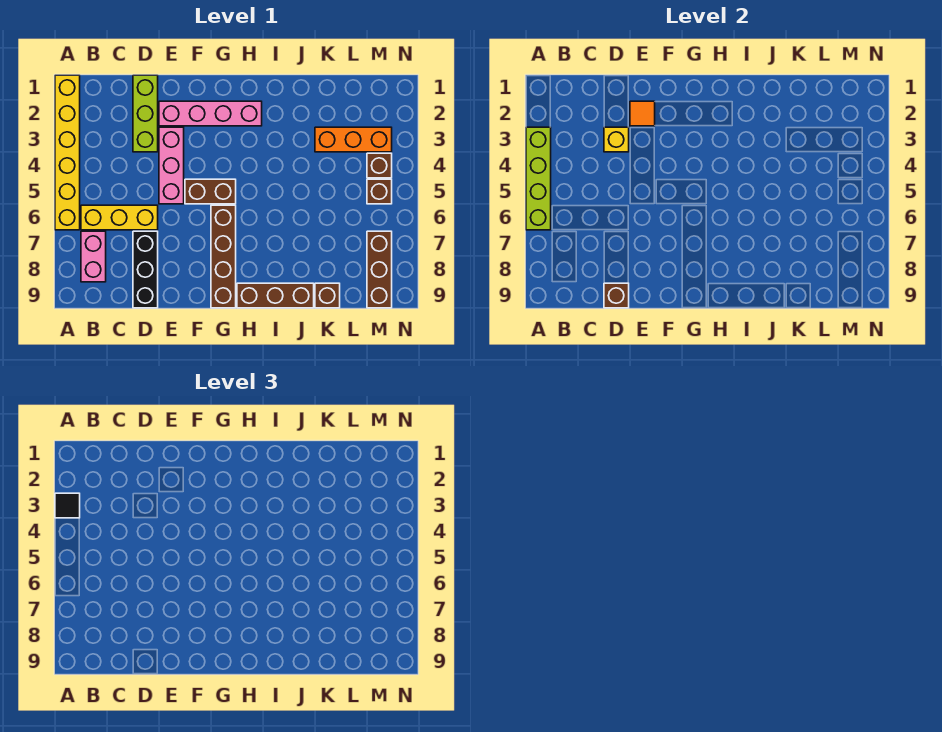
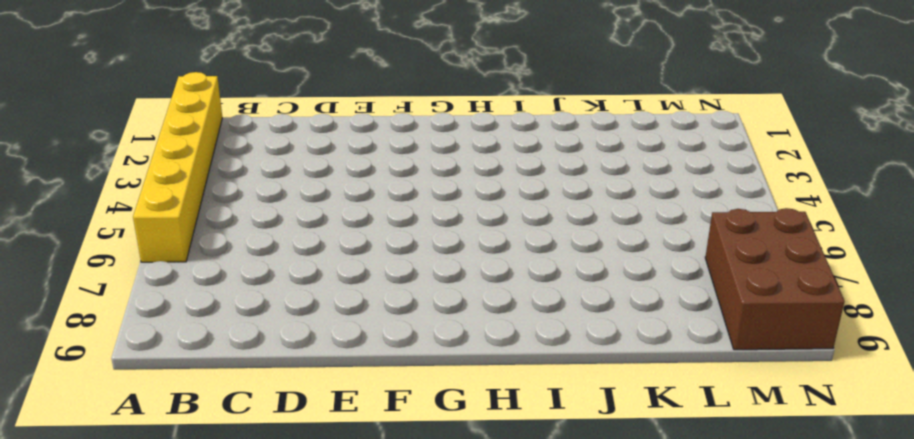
brown brick M7:N9 level 1 -> brown brick M7:M9 level 1
none -> yellow brick B6:D6 level 1
none -> pink brick B7:B8 level 1
none -> lime brick D1:D3 level 1

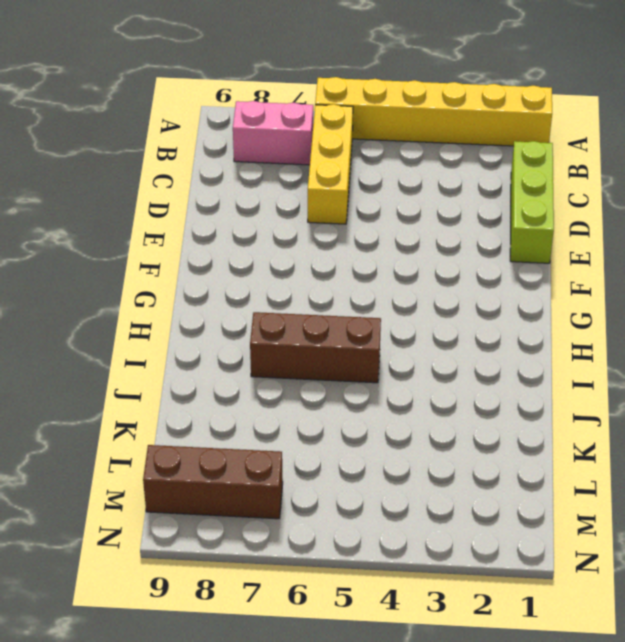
lime brick C1:E1 level 1 -> lime brick D1:D3 level 1
brown brick I5:I7 level 1 -> brown brick H9:J9 level 1
none -> black brick D7:D9 level 1
none -> pink brick E2:H2 level 1
none -> pink brick E3:E5 level 1

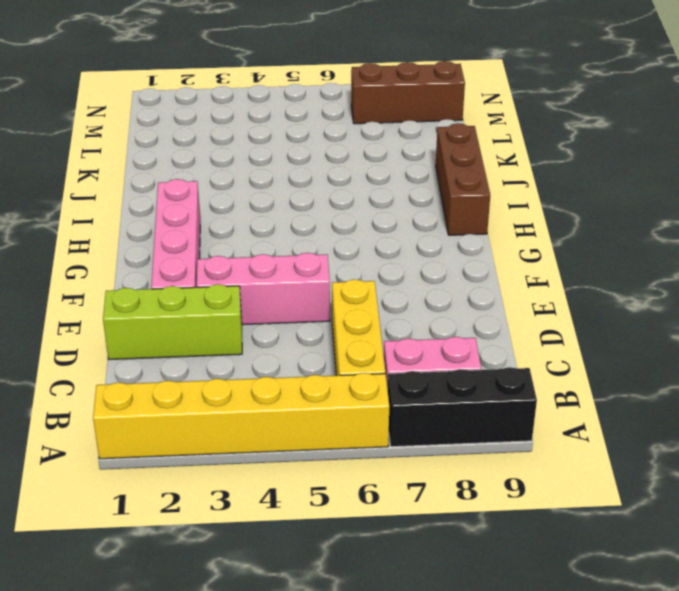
black brick A7:A9 level 1 -> black brick D7:D9 level 1
none -> brown brick F5:G5 level 1
none -> brown brick G6:G9 level 1
none -> orange brick K3:M3 level 1

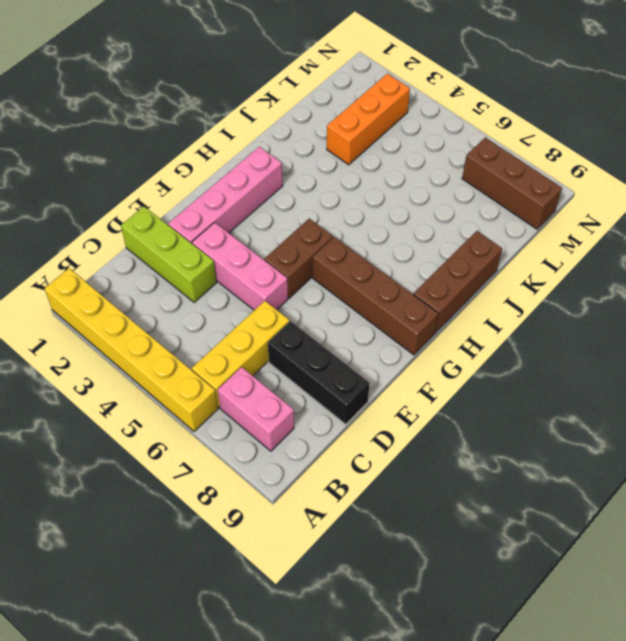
none -> brown brick K9 level 1
none -> brown brick M4 level 1
none -> brown brick M5 level 1

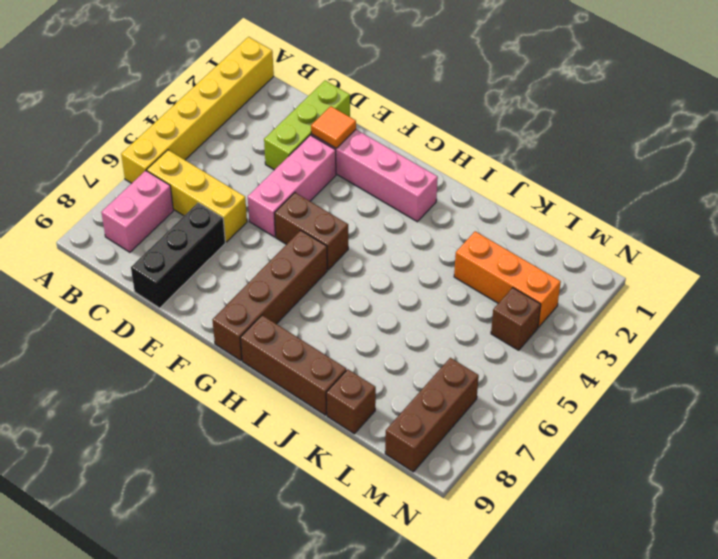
none -> brown brick M5 level 1
none -> lime brick A3:A6 level 2
none -> yellow brick D3 level 2

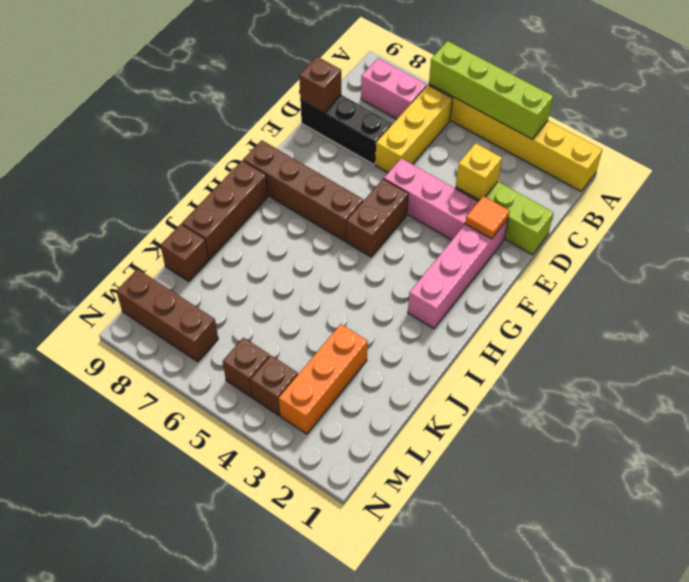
none -> black tile A3 level 3

